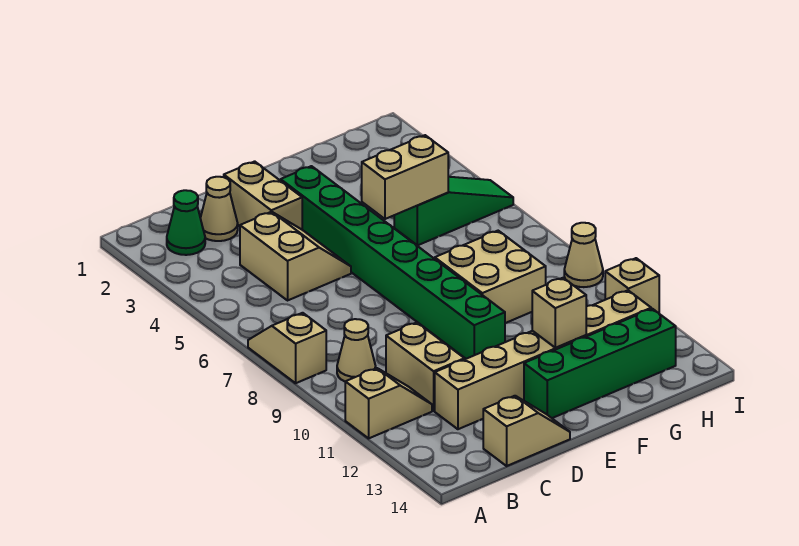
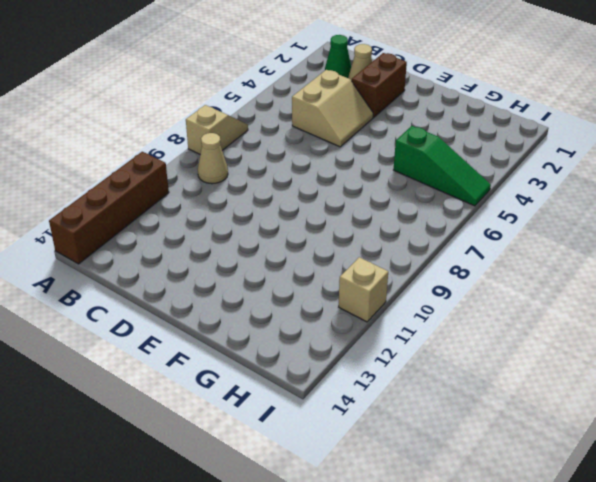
brown brick A11:A14 level 1 -> tan slope A11:B11 level 1 top A
brown brick D2:D3 level 1 -> tan brick D2:D3 level 1
none -> tan brick C10:C11 level 1
none -> tan brick C12:H12 level 1
none -> tan slope C14:D14 level 1 top C

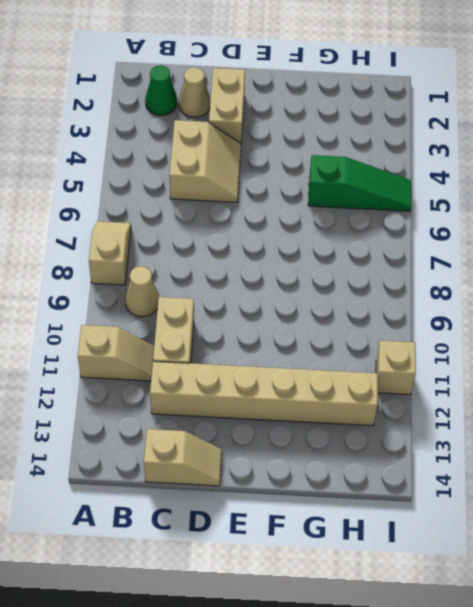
none -> green brick E3:E10 level 1
none -> green brick E13:H13 level 1
none -> tan brick F8:G9 level 1

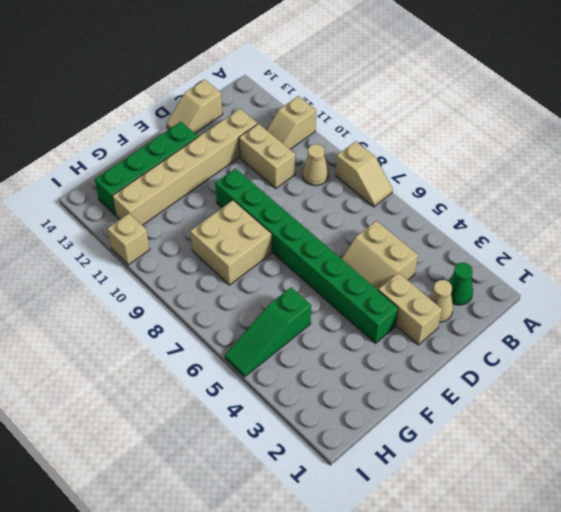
none -> tan cone I9 level 1
none -> tan brick F5:G5 level 2
none -> tan brick F12 level 2

